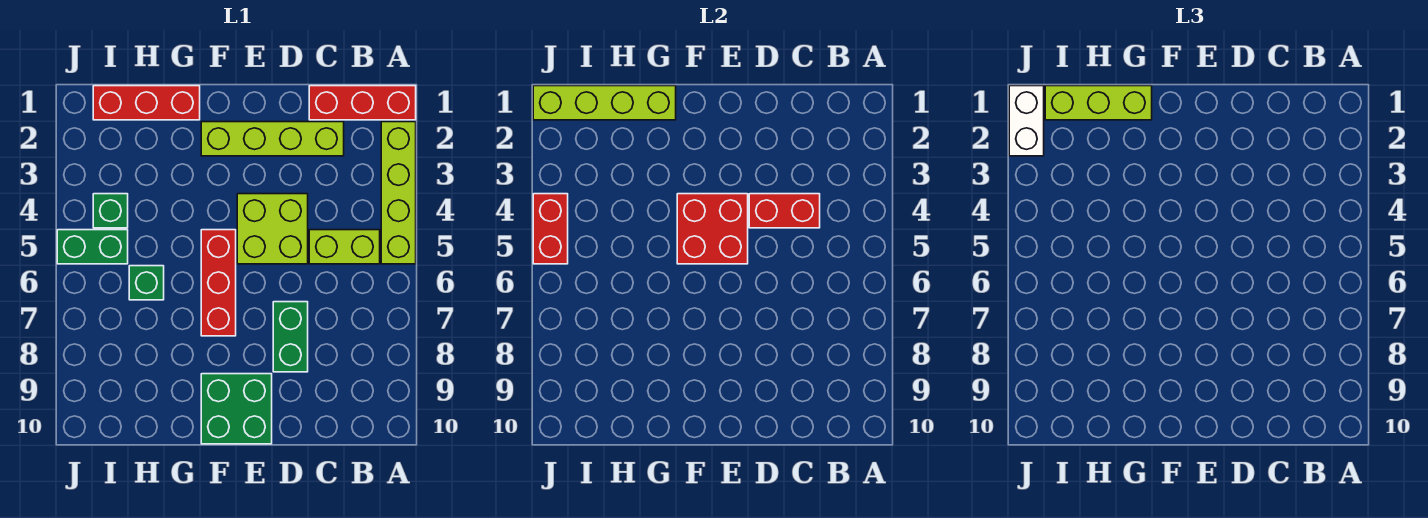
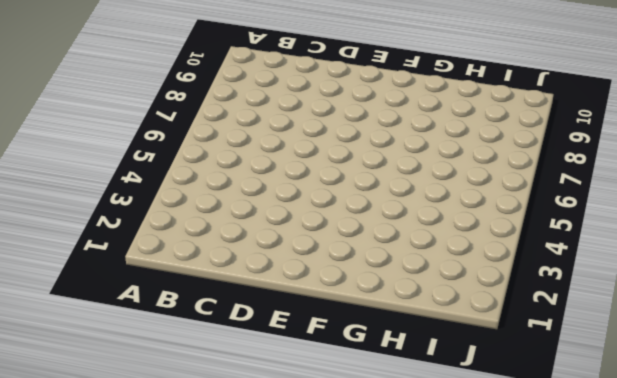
none -> red brick A1:C1 level 1
none -> lime brick A2:A5 level 1
none -> lime brick B5:C5 level 1

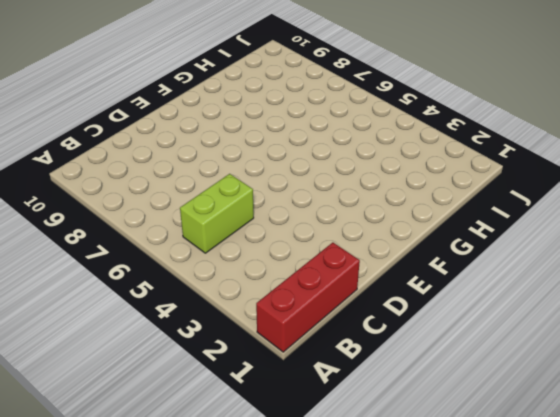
none -> lime brick A2:A5 level 1
none -> lime brick C2:F2 level 1
none -> lime brick D4:E5 level 1

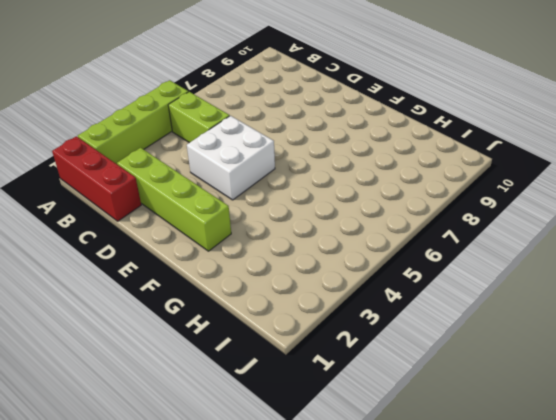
white brick D4:E5 level 1 -> lime brick D4:E5 level 1
none -> green brick D7:D8 level 1
none -> green brick E9:F10 level 1
none -> red brick F5:F7 level 1

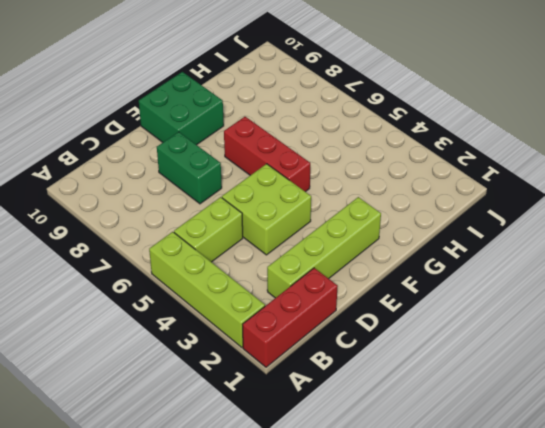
none -> red brick G1:I1 level 1
none -> green brick H6 level 1
none -> green brick I4 level 1

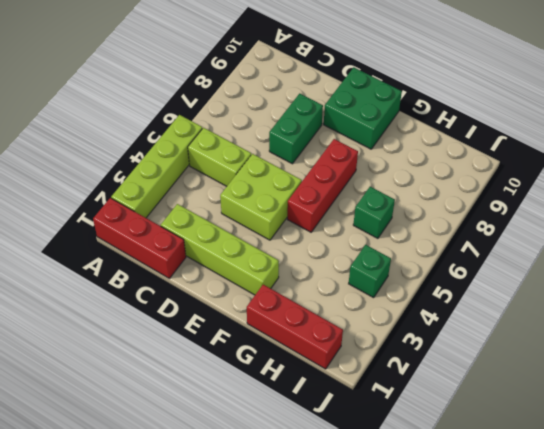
none -> green brick I5:J5 level 1
none -> red brick C4:D4 level 2
none -> red brick E4:F5 level 2

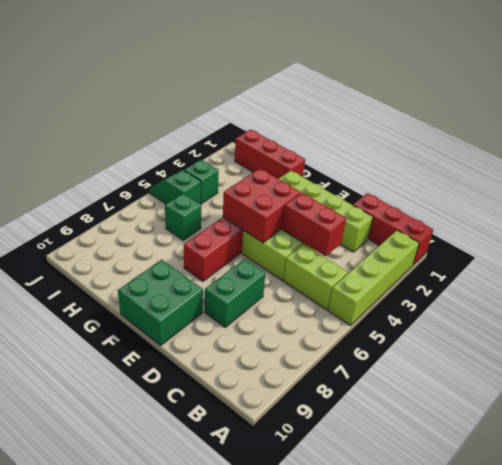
green slope I5:J5 level 1 top I -> green brick I5:J5 level 1
none -> lime brick G1:J1 level 2
none -> red brick J4:J5 level 2
none -> lime brick G1:I1 level 3

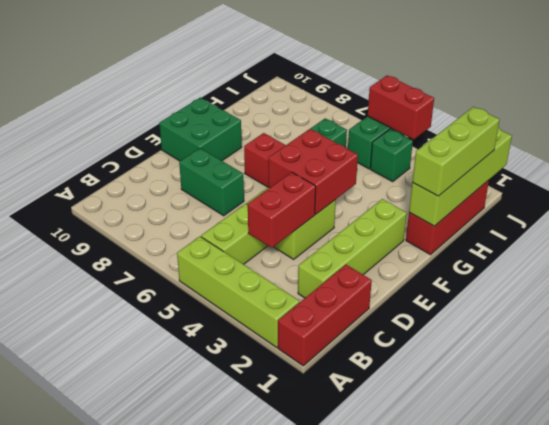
none -> white brick J1:J2 level 3

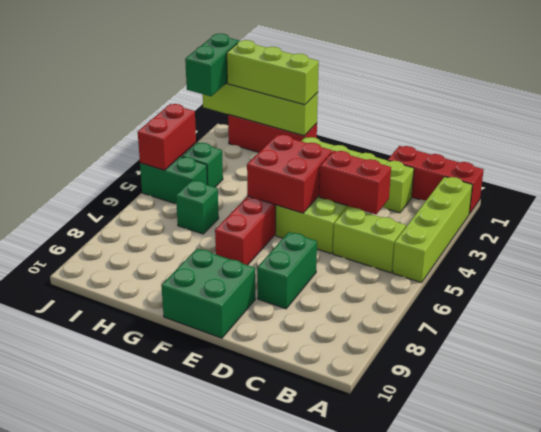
green brick J1:J2 level 3 -> white brick J1:J2 level 3

